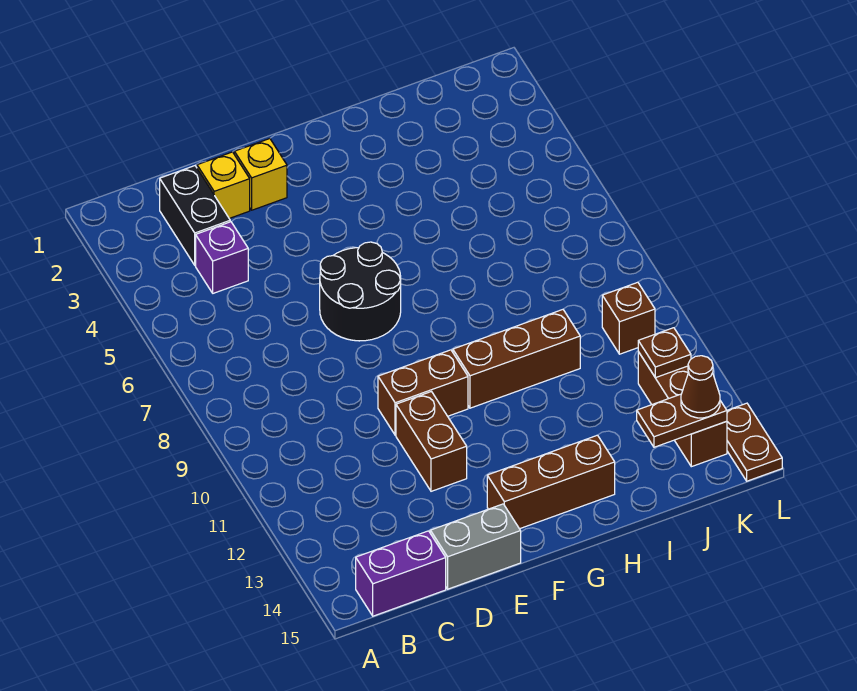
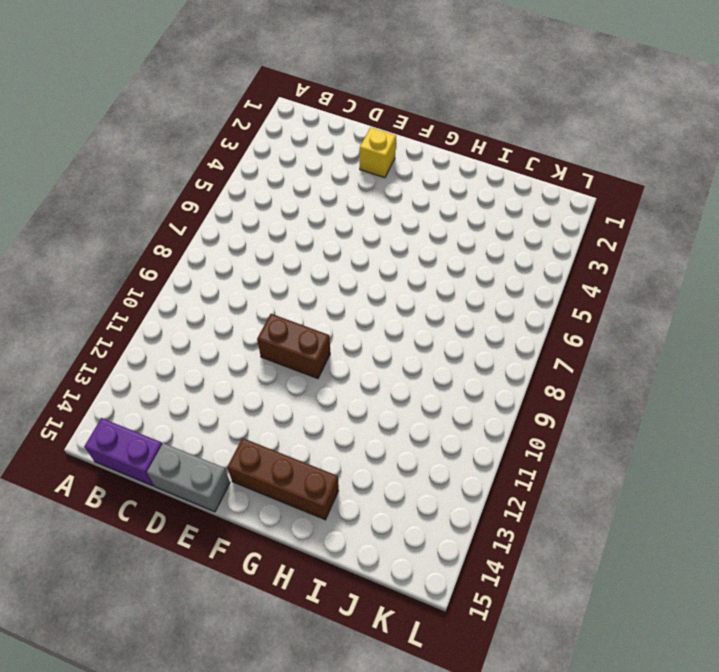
none -> black brick C2:C3 level 1
none -> purple brick C4 level 1
none -> yellow brick D2 level 1

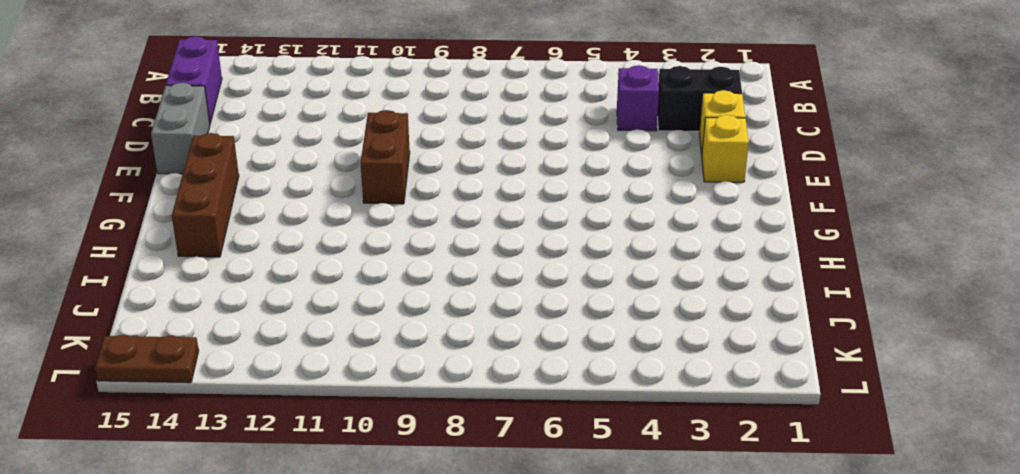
none -> black round brick E6:F7 level 1
none -> brown brick E11:E12 level 1
none -> brown brick G10:I10 level 1

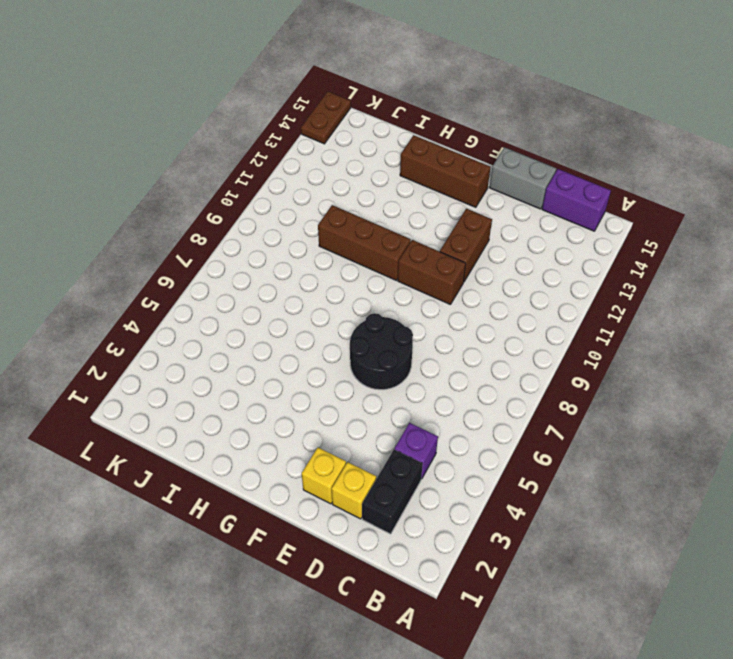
none -> brown brick K10 level 1
none -> brown brick K12:K14 level 1
none -> brown plate J14:K14 level 2

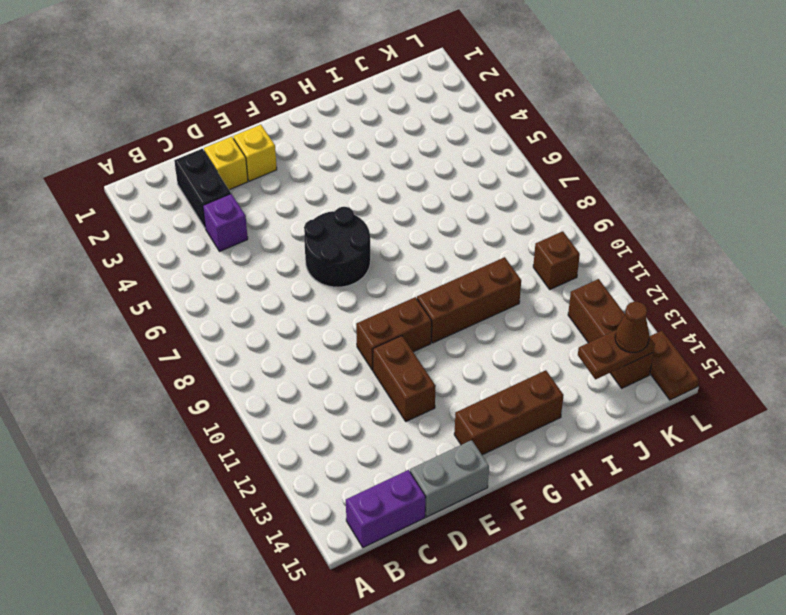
none -> brown plate K12 level 2

